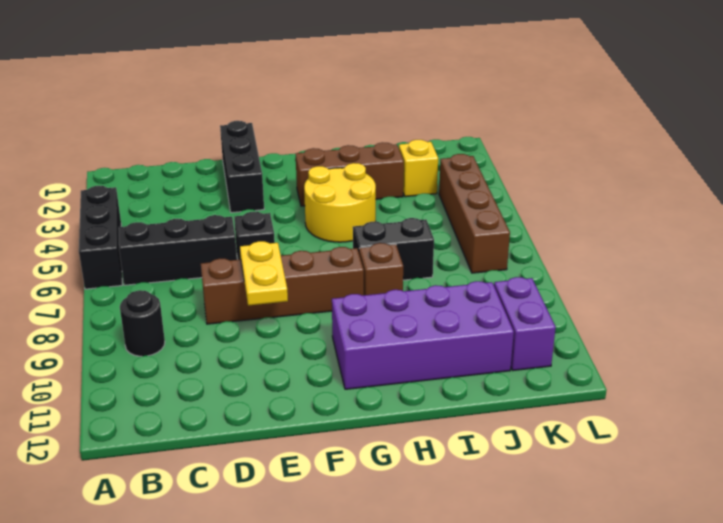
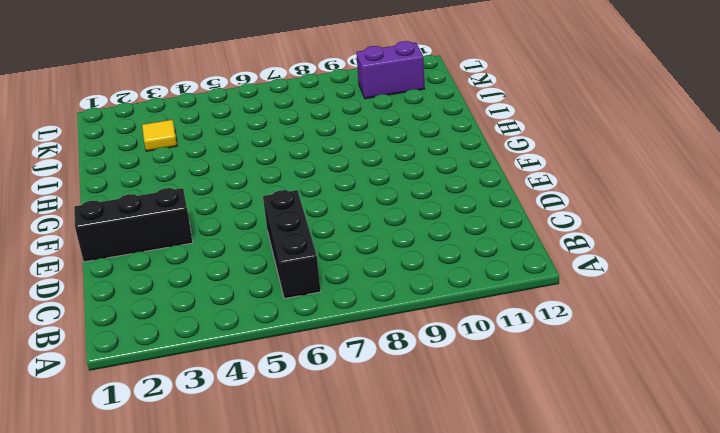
yellow tile J3 level 1 -> yellow brick J3 level 1
none -> black brick A4:A6 level 1
none -> black round brick B9 level 1
none -> brown brick D8:G8 level 1

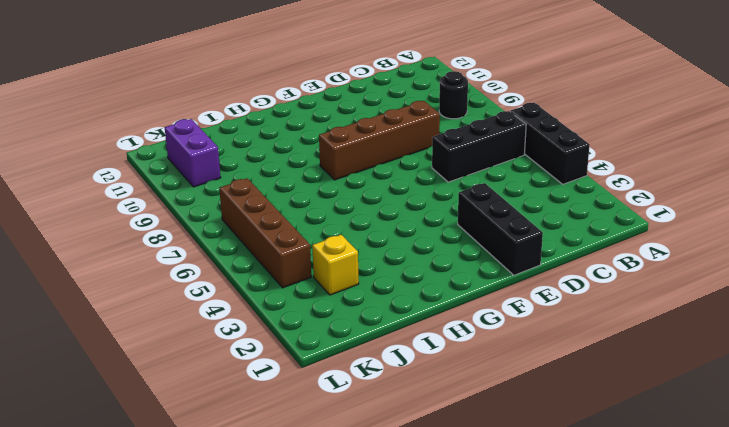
none -> black brick E6 level 1
none -> brown brick G3:I3 level 1
none -> yellow round brick G4:H5 level 1

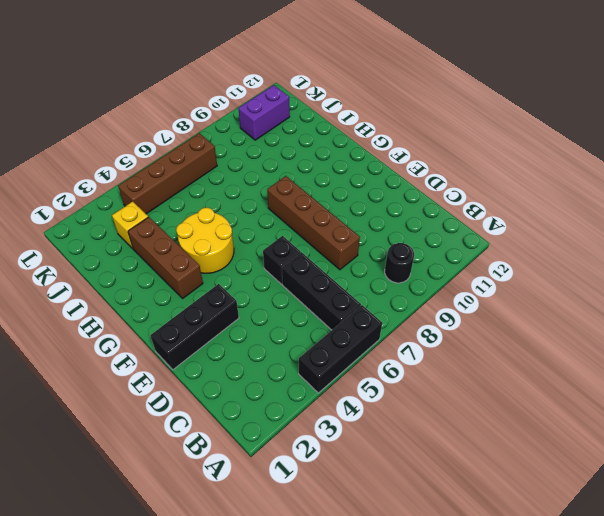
none -> purple brick G10:J11 level 1
none -> black brick H7:I7 level 1
none -> brown brick H8 level 1

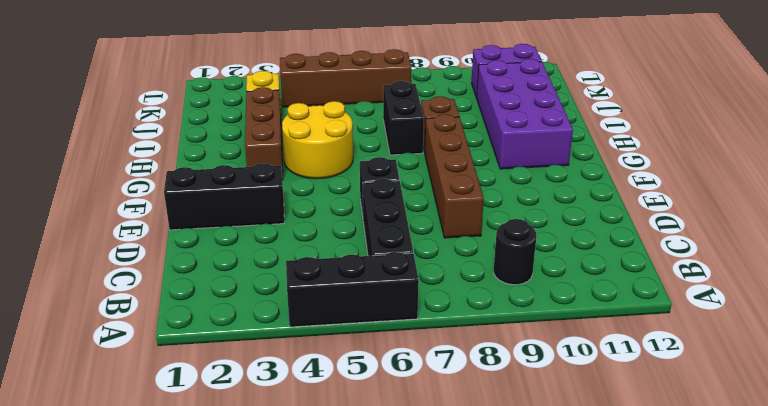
none -> yellow plate E8:E9 level 2

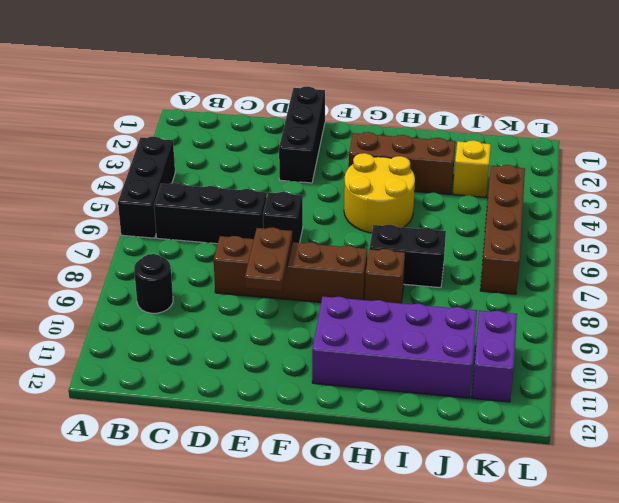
brown plate E8:E9 level 2 -> yellow plate E8:E9 level 2

